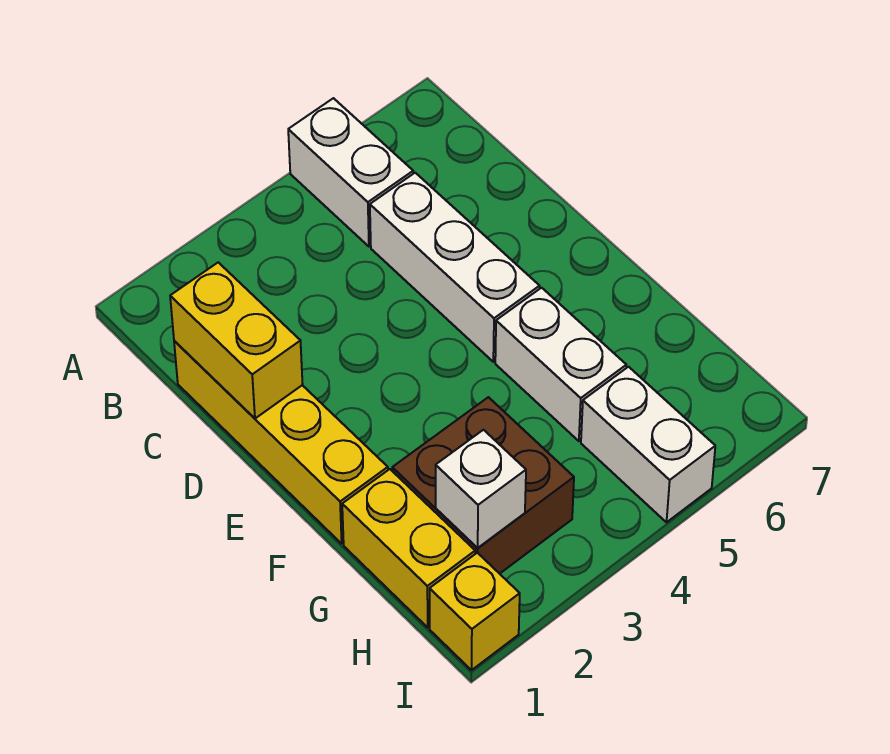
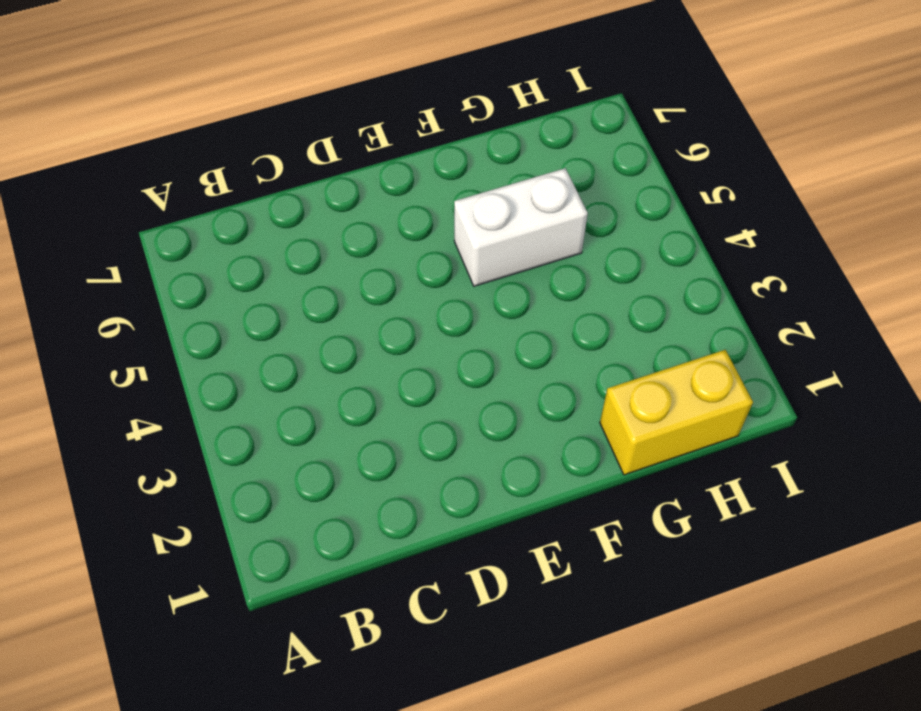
none -> white brick A5:B5 level 1
none -> yellow brick C1:F1 level 1

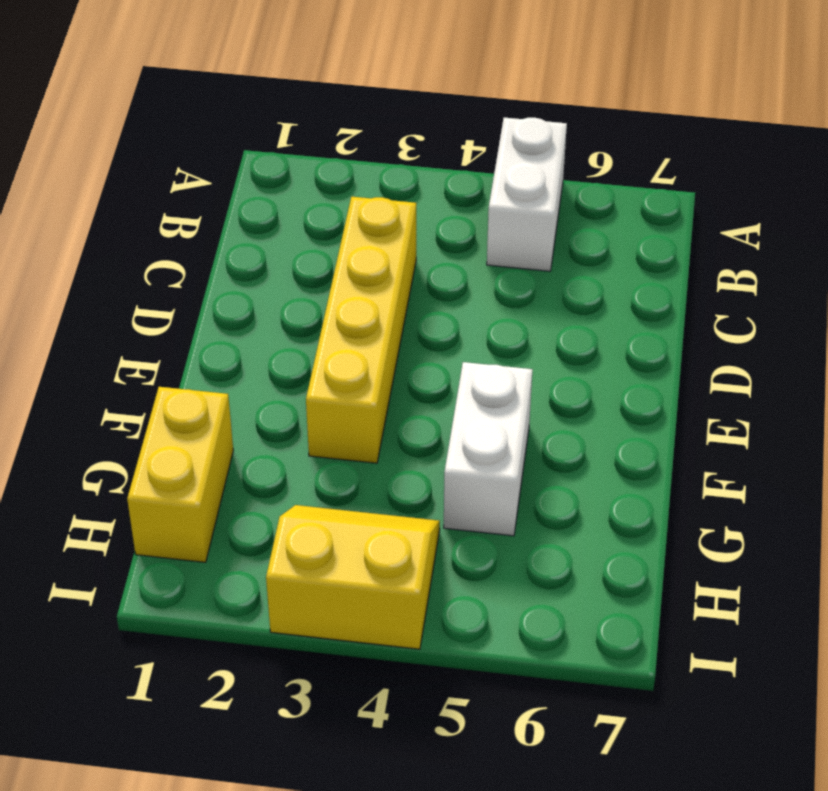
yellow brick C3:F3 level 1 -> yellow brick C1:F1 level 1
yellow slope H3:I4 level 1 top I -> brown brick G2:H3 level 1
none -> white brick C5:E5 level 1
none -> white brick H5:I5 level 1

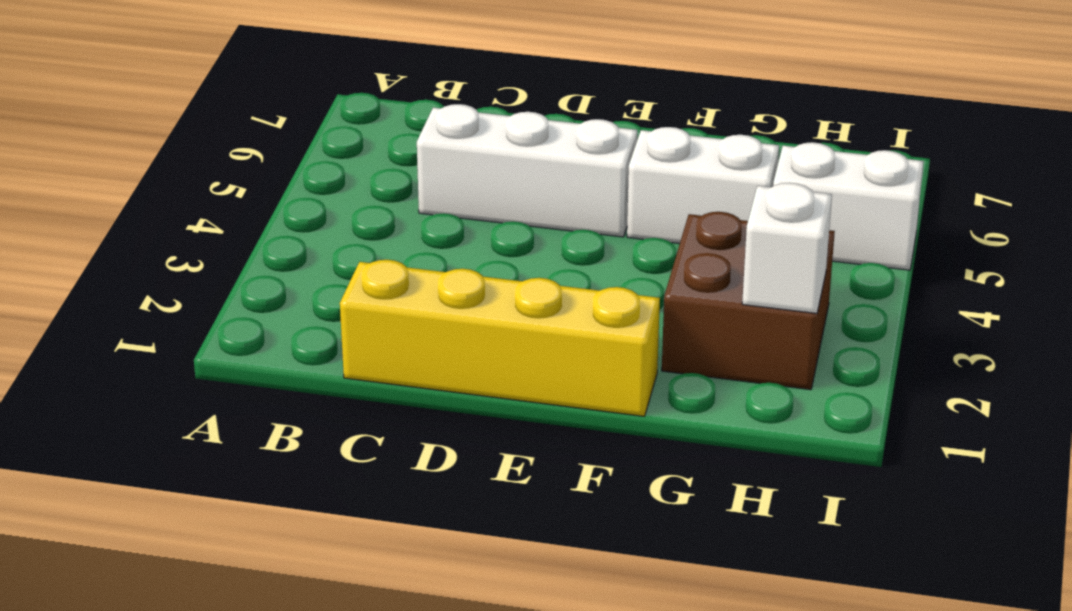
none -> white brick A5:B5 level 1
none -> yellow brick G1:H1 level 1

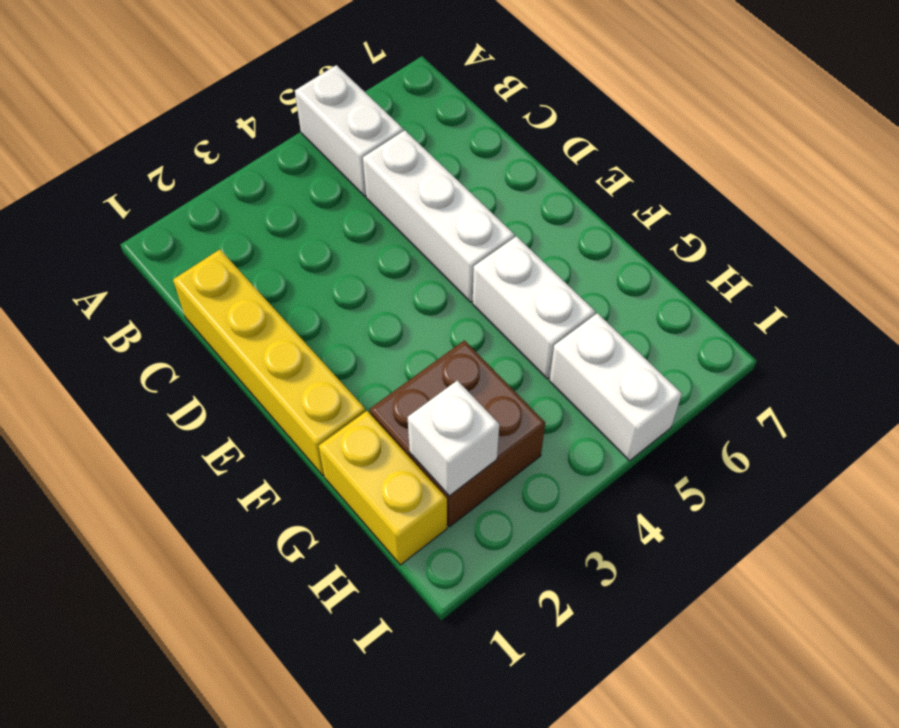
none -> yellow brick I1 level 1
none -> yellow brick C1:D1 level 2

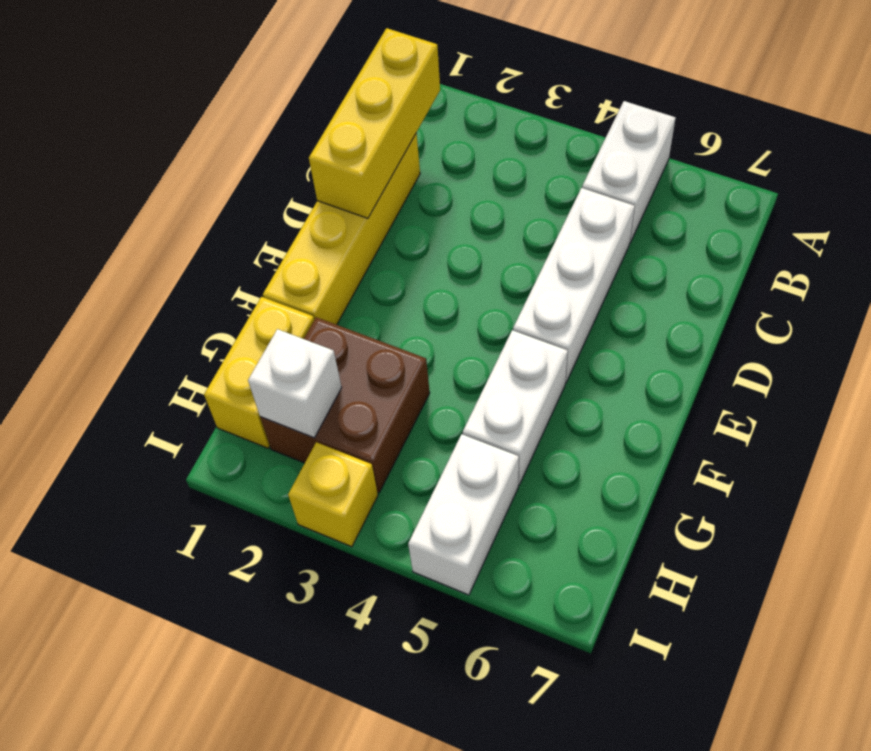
yellow brick B1:D1 level 2 -> yellow brick C1:D1 level 2
yellow brick I3 level 1 -> yellow brick I1 level 1

